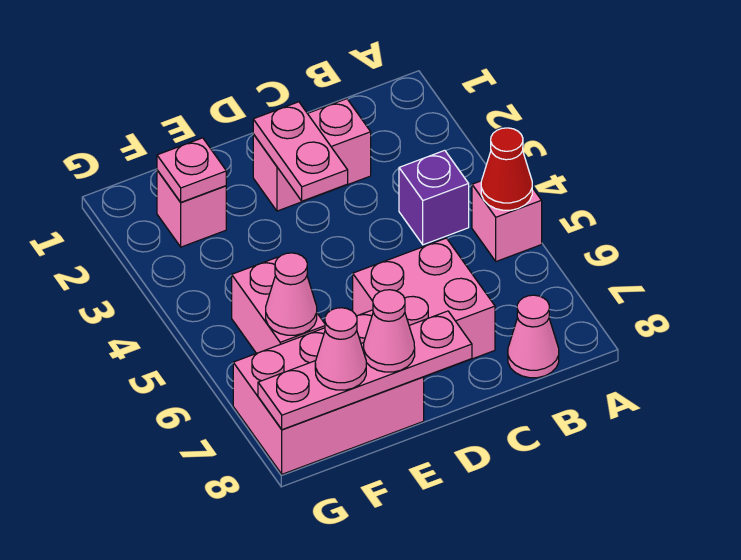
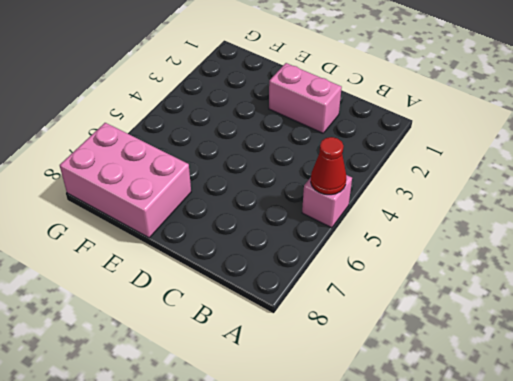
none -> purple brick B4 level 1
none -> pink cone B8 level 1
none -> pink brick C6:D7 level 1

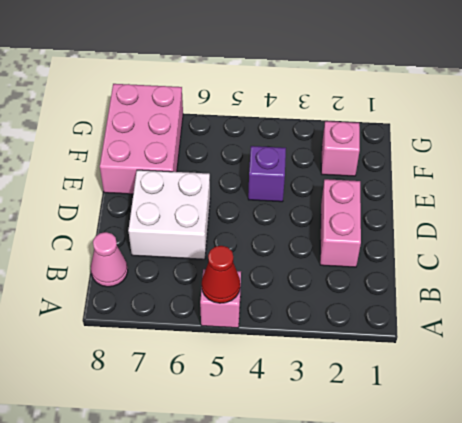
white brick C6:D7 level 1 -> pink brick C6:D7 level 1
purple brick E4 level 1 -> purple brick B4 level 1
none -> pink brick F5:F6 level 1
none -> pink plate D2:D3 level 2
none -> pink plate D8:G8 level 2

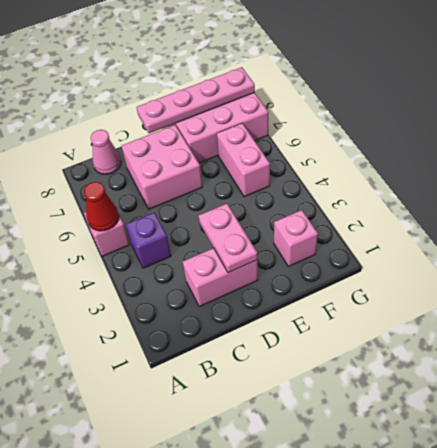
none -> pink plate F2 level 2
none -> pink cone F6 level 2
none -> pink cone E8 level 3

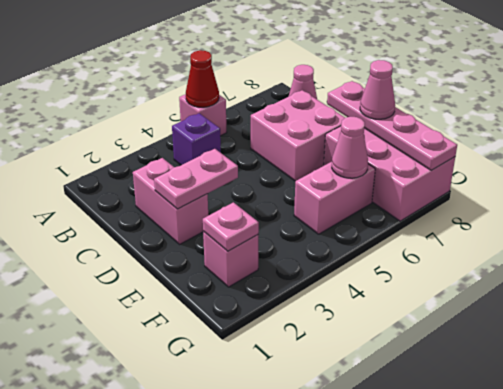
none -> pink cone F8 level 3

